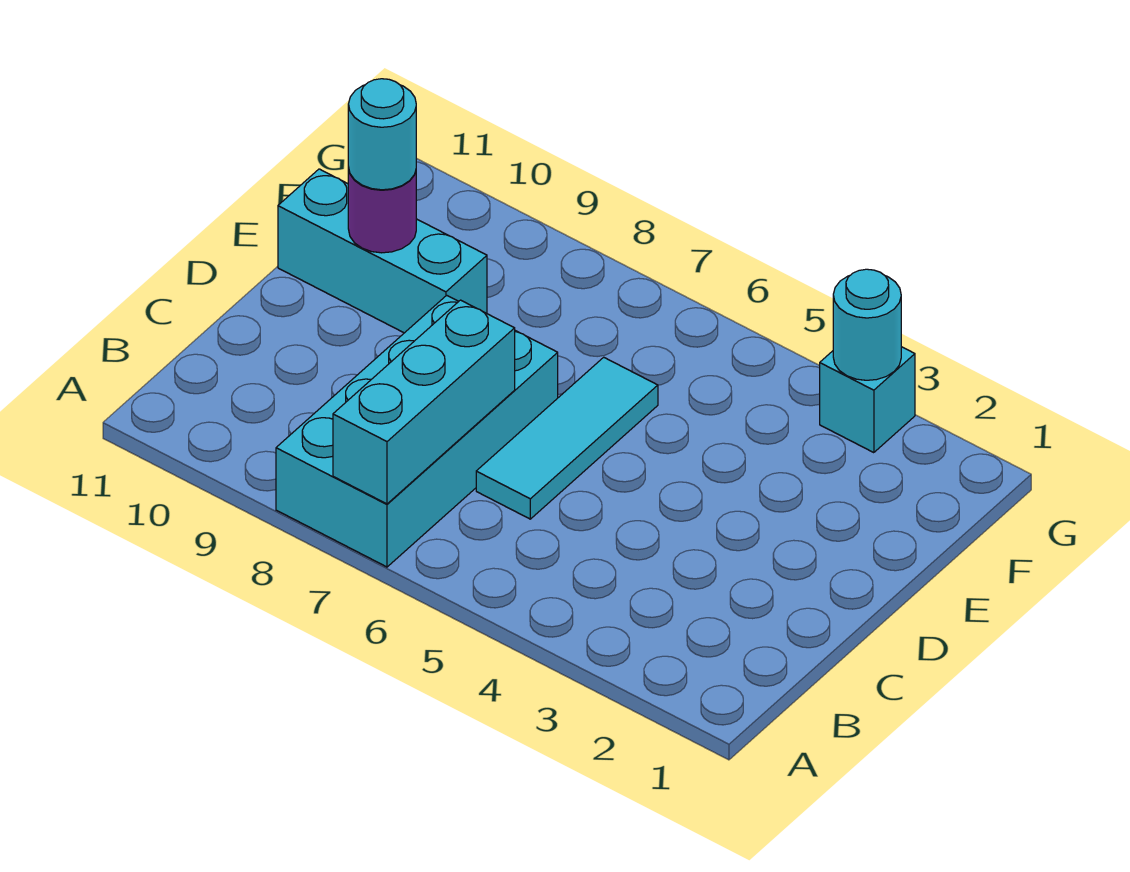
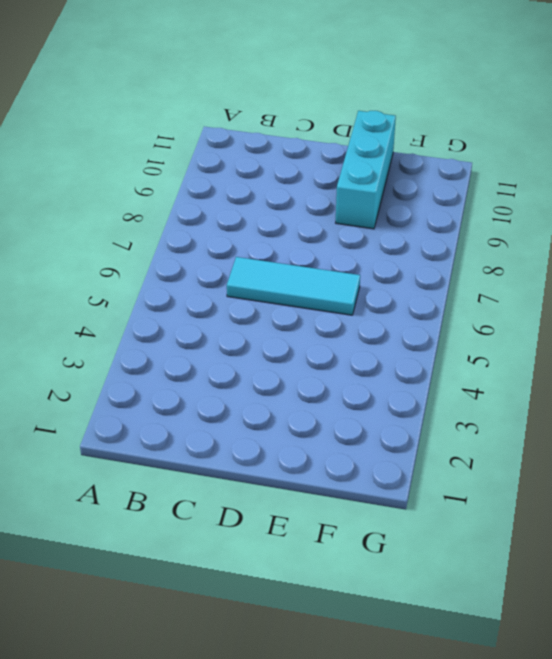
none -> cyan brick A7:D8 level 1
none -> cyan brick G3 level 1

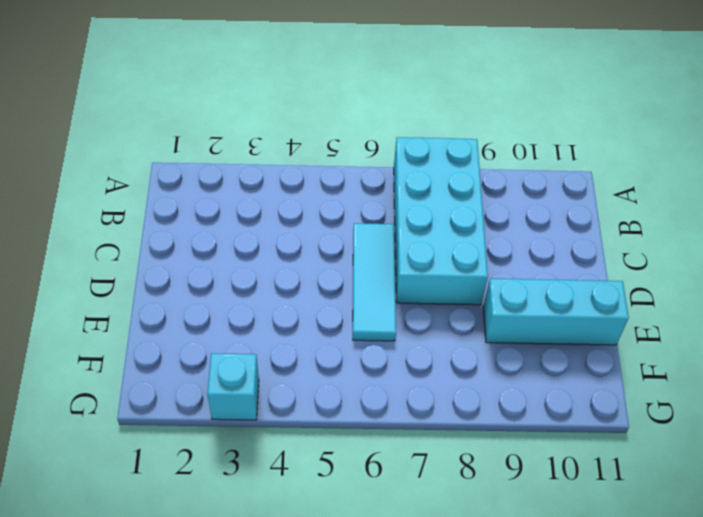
none -> cyan brick A7:C7 level 2
none -> purple round brick E10 level 2

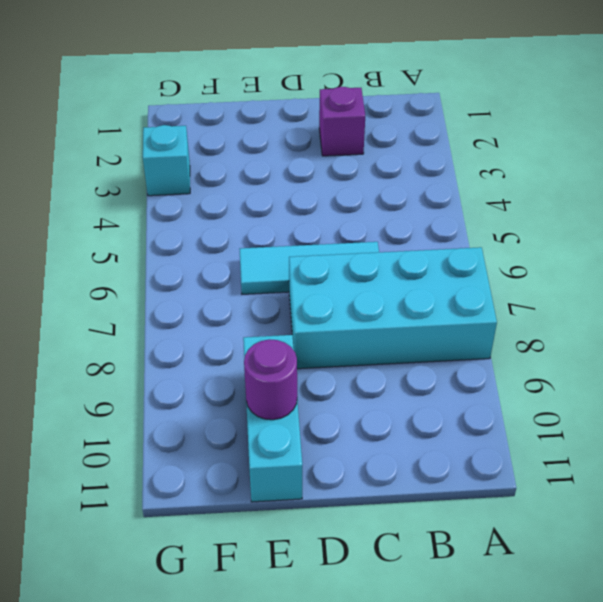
purple brick C2 level 1 -> none
none -> cyan brick A7:C7 level 2
none -> cyan round brick G3 level 2

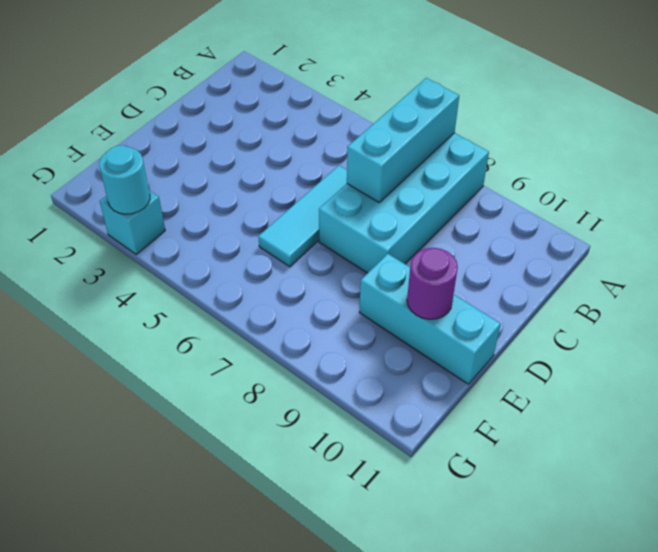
none -> cyan round brick E10 level 3

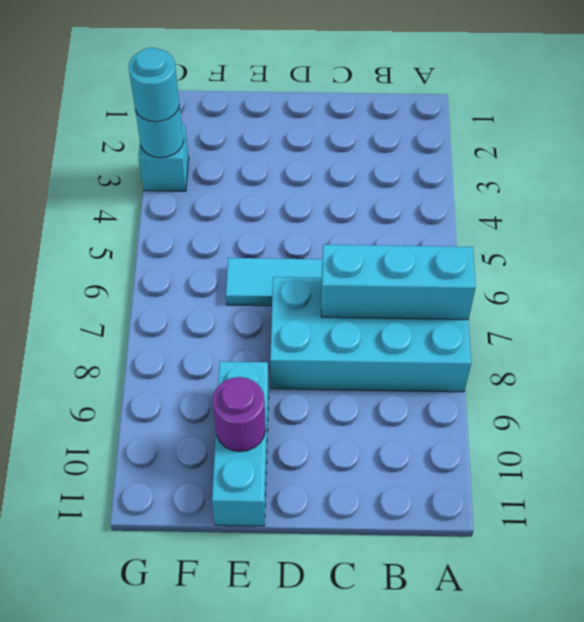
cyan round brick G3 level 3 -> cyan round brick E10 level 3

